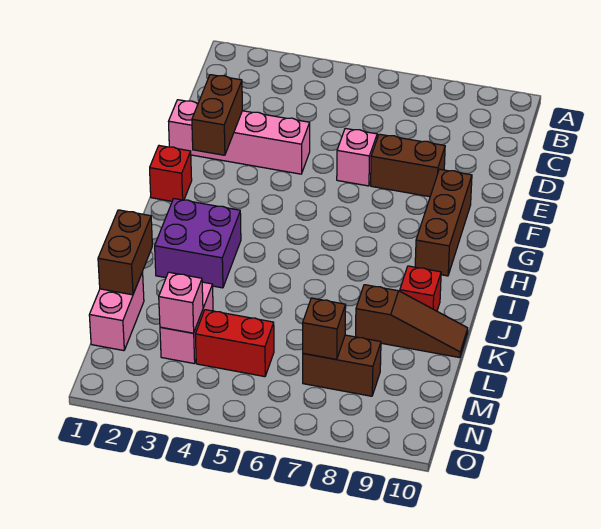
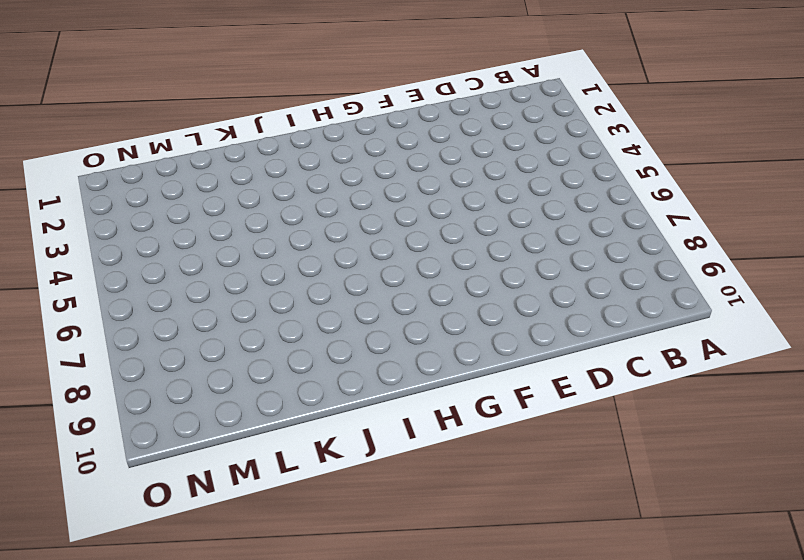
none -> pink brick E1:E4 level 1
none -> pink brick E6 level 1
none -> brown brick E7:E8 level 1

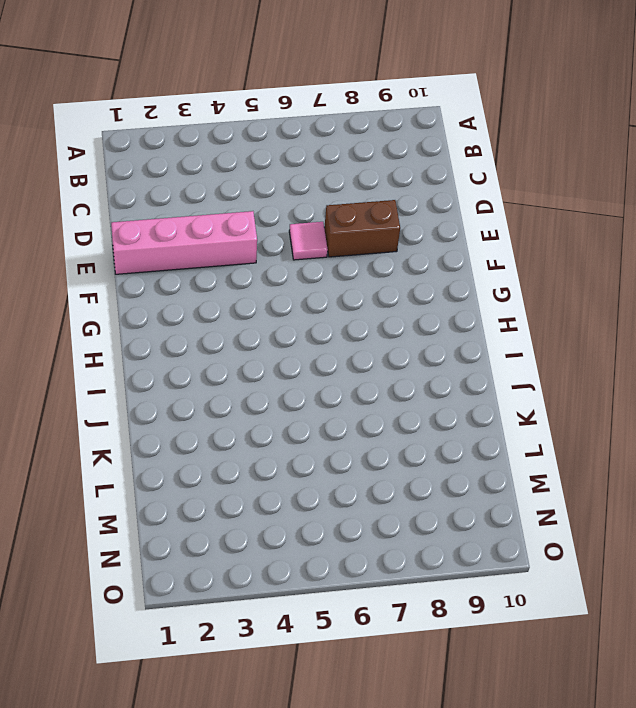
pink tile E6 level 1 -> pink brick E6 level 1
none -> brown brick F9:H9 level 1
none -> red brick G1 level 1
none -> purple brick I2:J3 level 1

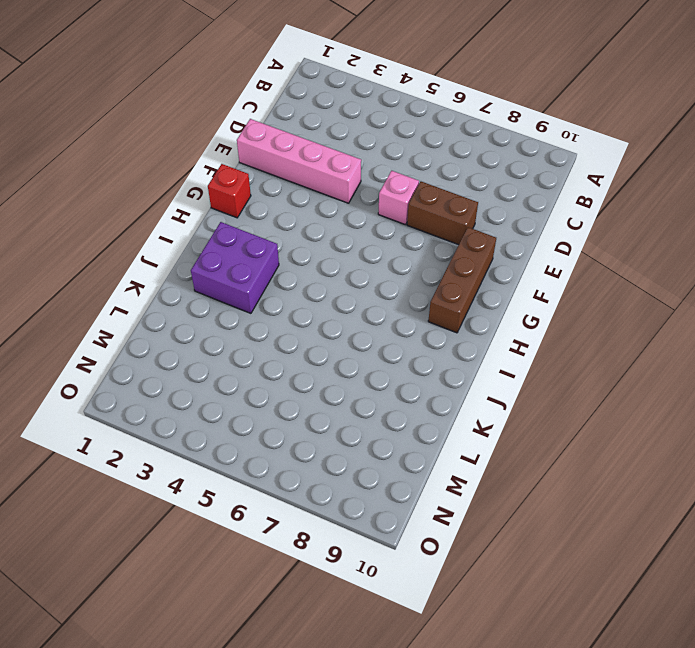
none -> red brick J9 level 1
none -> brown slope K8:K10 level 1 top 8
none -> pink brick L1:M1 level 1

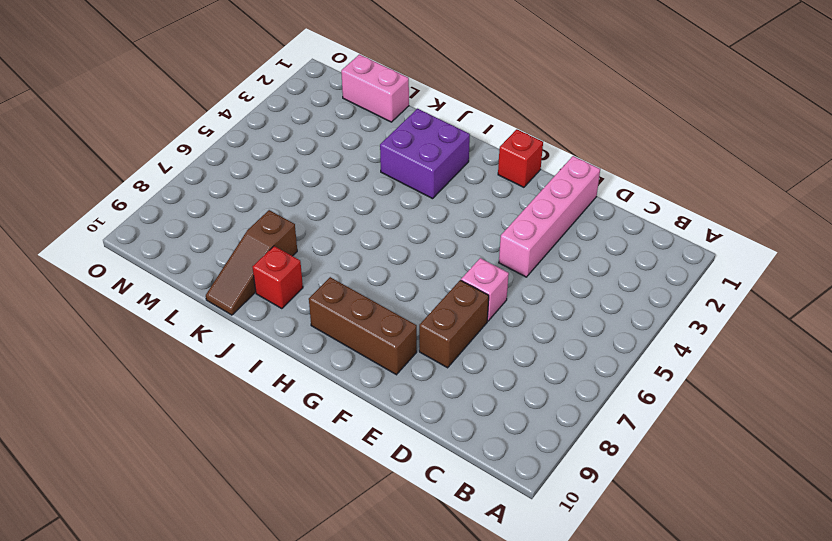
none -> pink brick L3:M3 level 1
none -> red brick M4:M5 level 1
none -> brown brick M7:M8 level 1

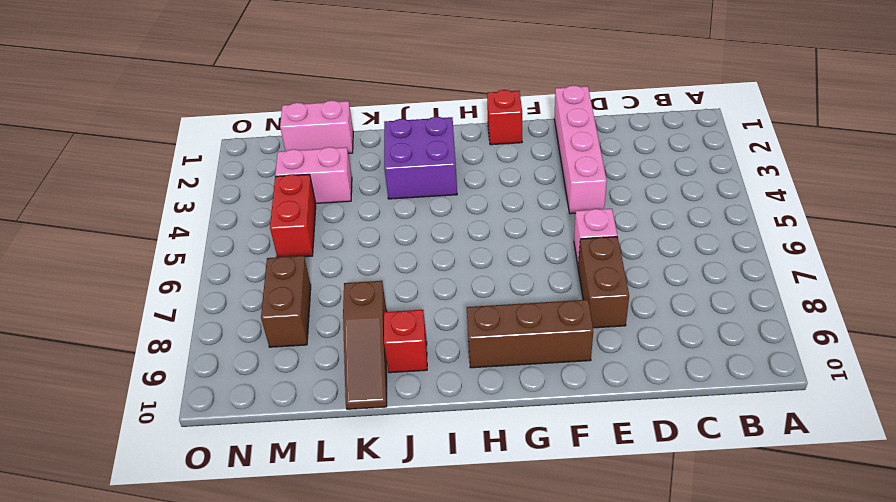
none -> brown brick E2:F2 level 2
none -> brown brick K1:L1 level 2
none -> pink brick M3 level 2

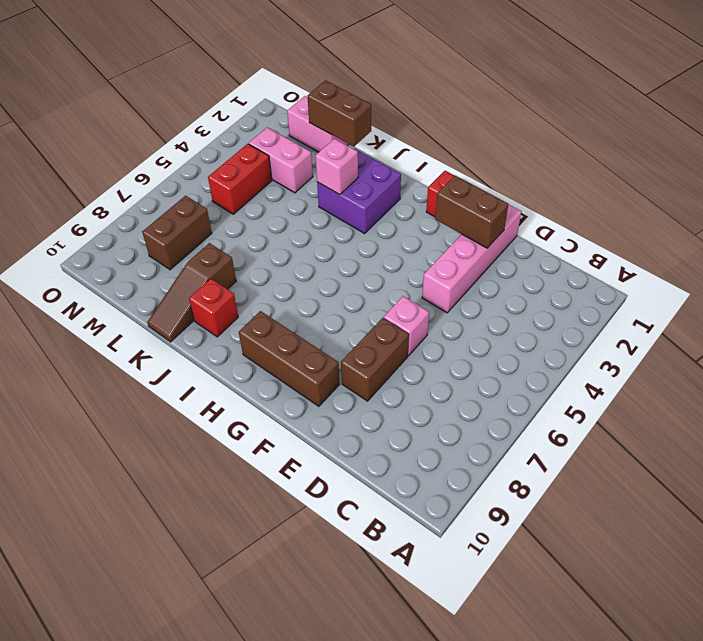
pink brick J3 level 2 -> pink brick M3 level 2
none -> brown brick M7 level 2

